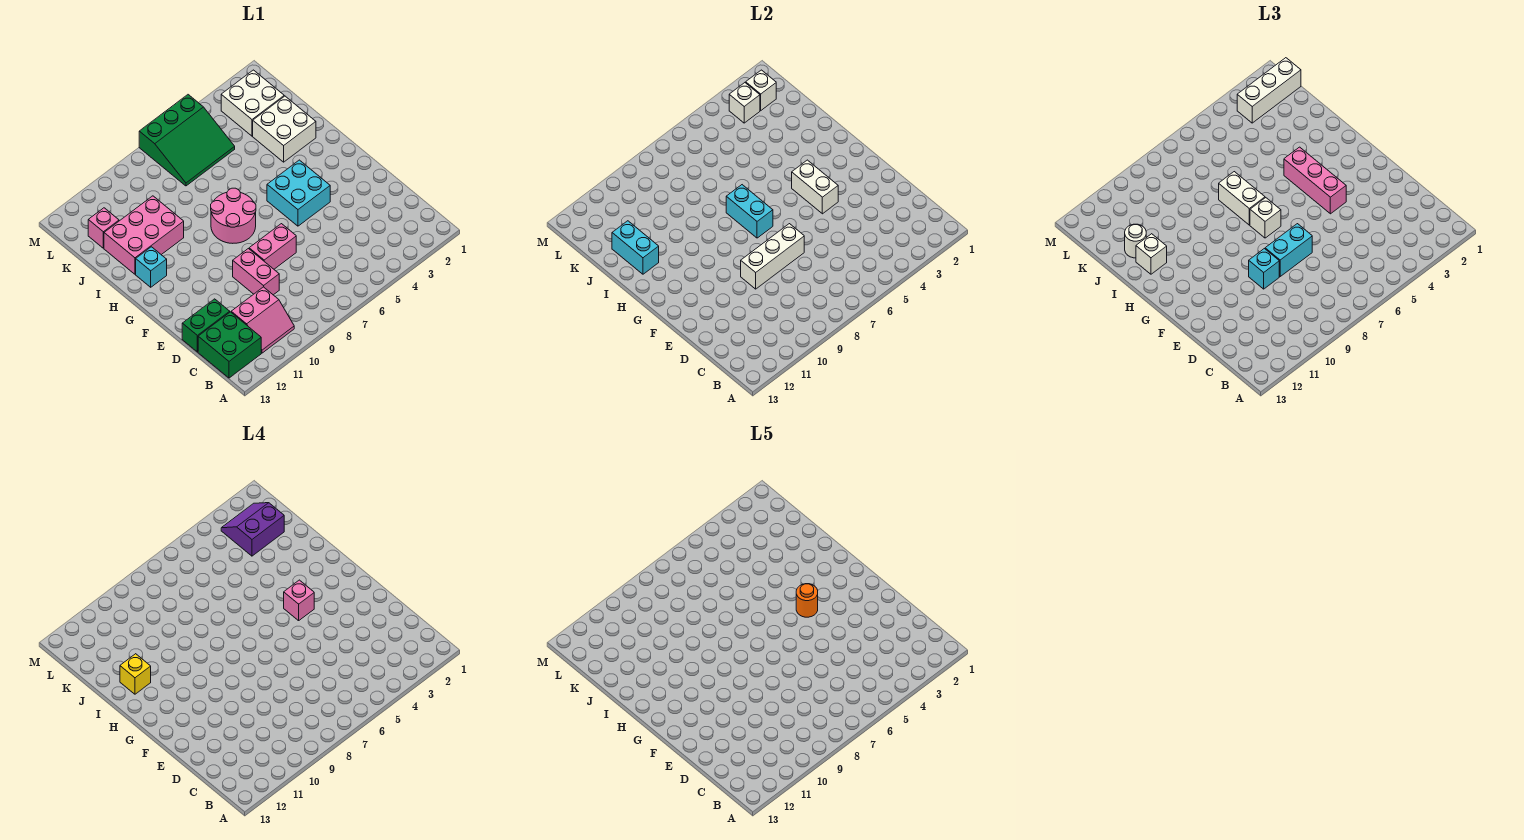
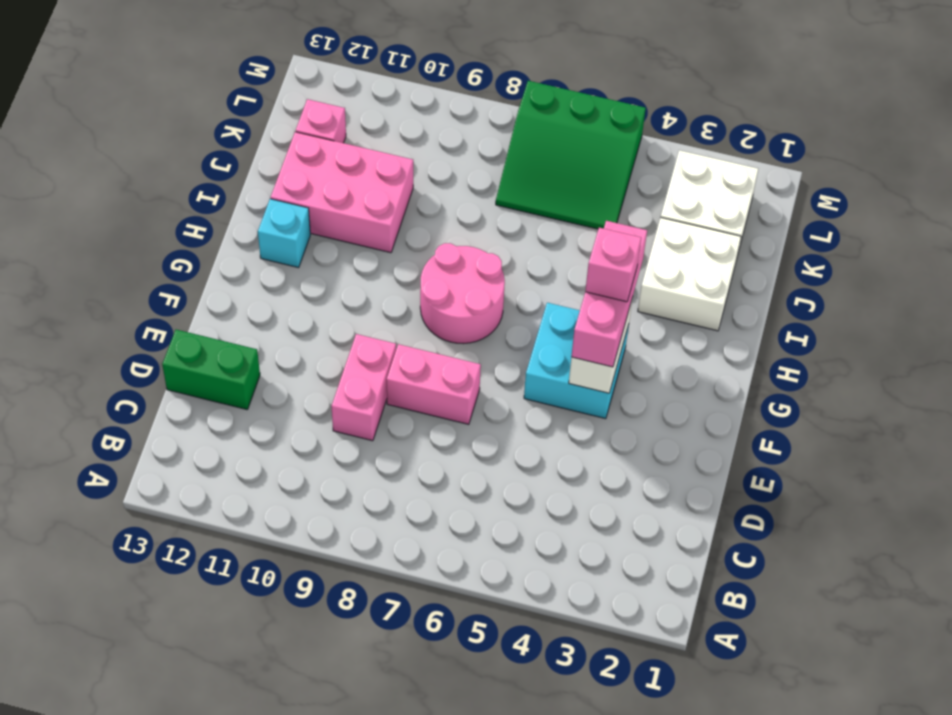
none -> pink slope B10:C11 level 1 top C
none -> green brick B12:C13 level 1
none -> white brick E7:E9 level 2
none -> cyan brick G7:H7 level 2

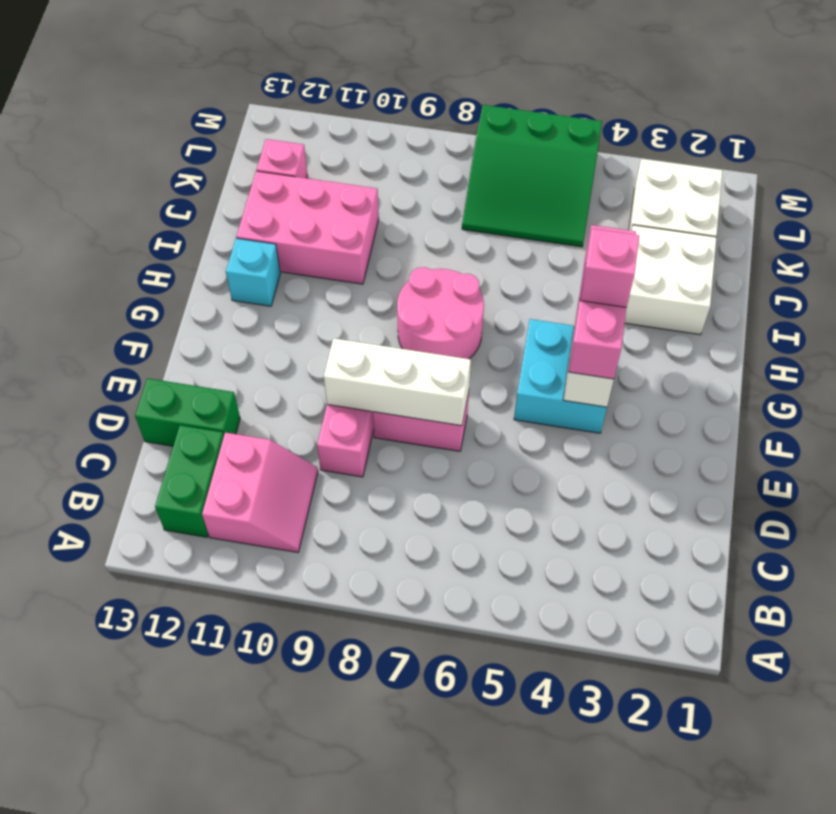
pink slope B10:C11 level 1 top 11 -> pink slope B10:C11 level 1 top C
green brick B12:C12 level 1 -> green brick B12:C13 level 1
none -> cyan brick G7:H7 level 2
none -> cyan brick I12:J12 level 2
none -> white brick L2 level 2
none -> white brick L3 level 2

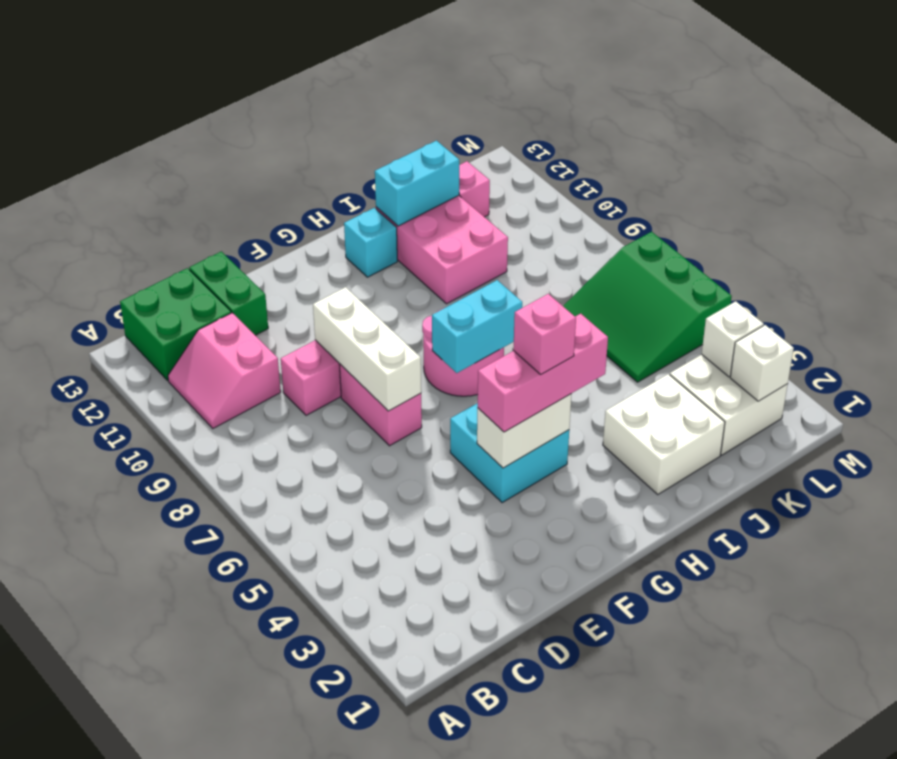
none -> cyan brick E7:E8 level 3
none -> cyan brick E9 level 3
none -> white brick G7 level 3
none -> white brick H7:I7 level 3

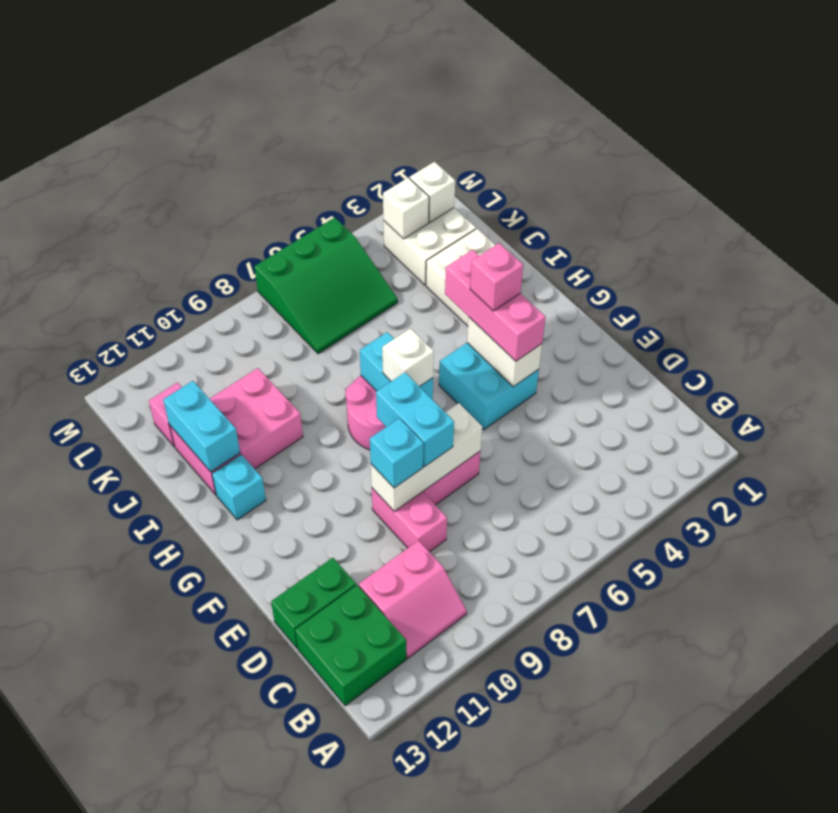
cyan brick E8:F8 level 3 -> cyan brick E7:E8 level 3
none -> white brick H7:I7 level 3
none -> white brick I12 level 3
none -> white round brick J12 level 3
none -> white brick L1:L3 level 3

